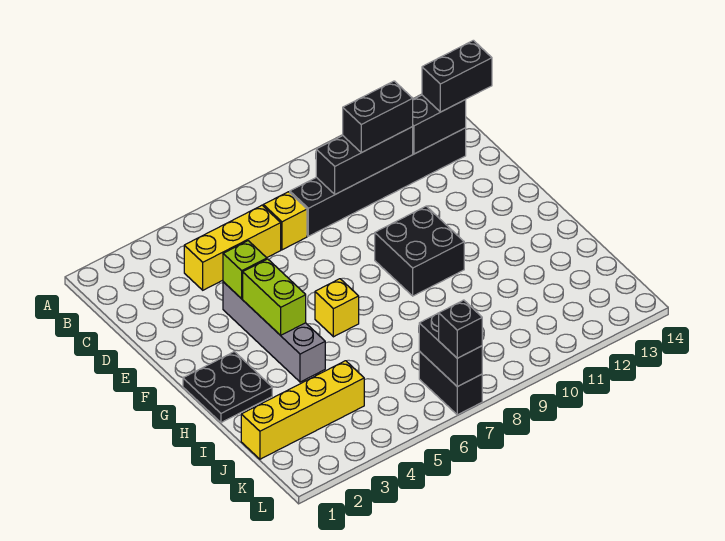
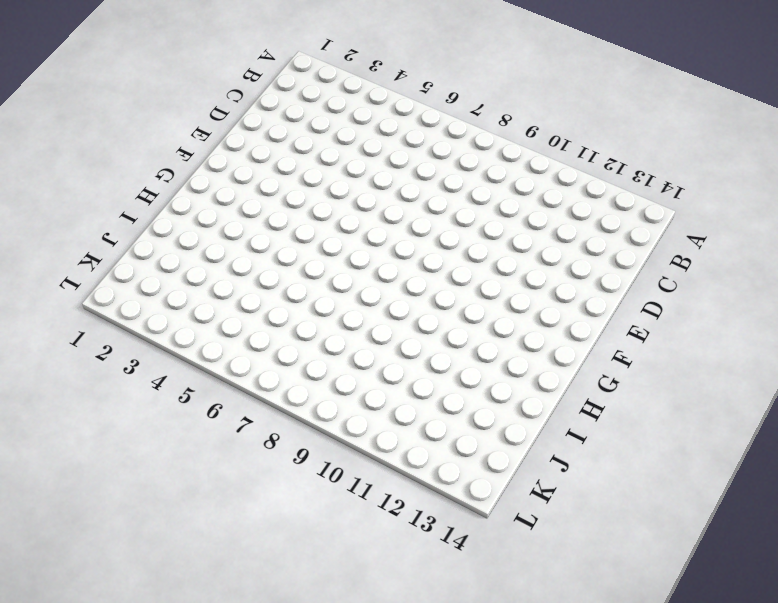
none -> yellow brick C4:C6 level 1
none -> yellow brick C7 level 1
none -> black brick C8:C13 level 1

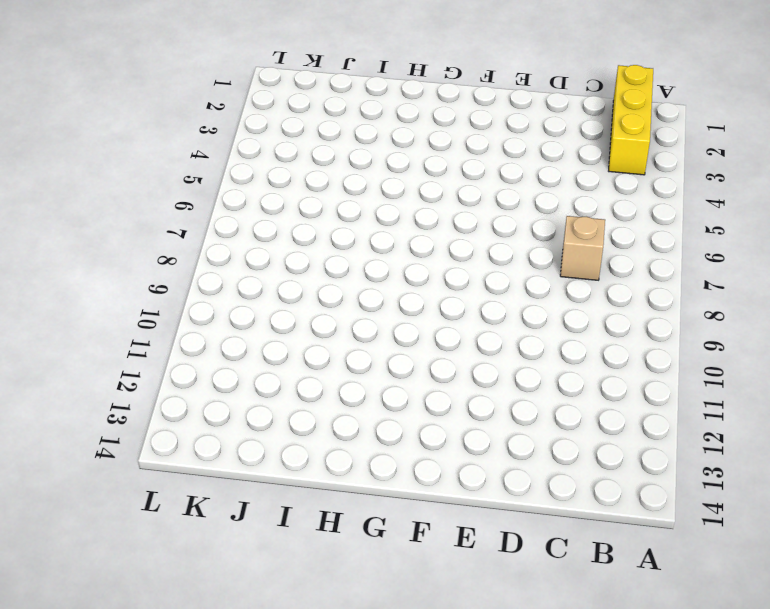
yellow brick B1:B3 level 1 -> yellow brick C4:C6 level 1
tan brick C7 level 1 -> yellow brick C7 level 1
none -> black brick C8:C13 level 1
none -> grey brick E4:H4 level 1
none -> black brick F9:G10 level 1

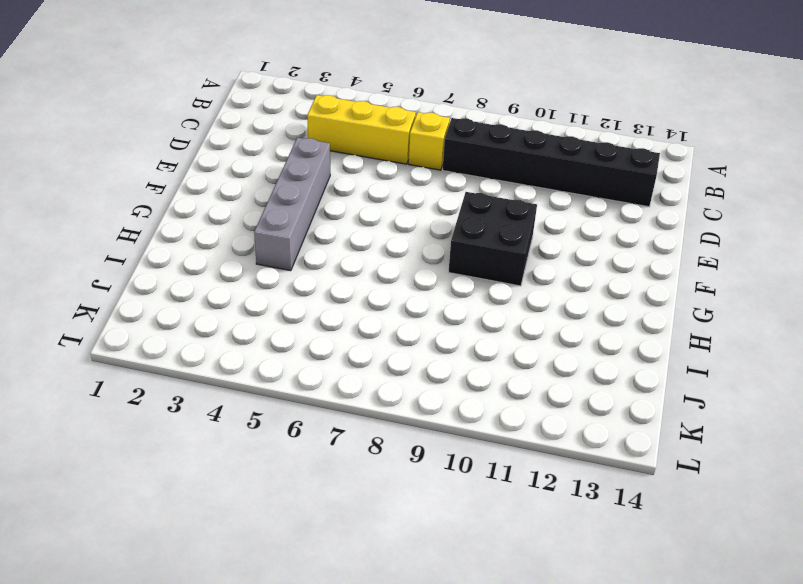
none -> black plate G1:H2 level 1
none -> yellow brick G6 level 1
none -> yellow brick J1:J4 level 1

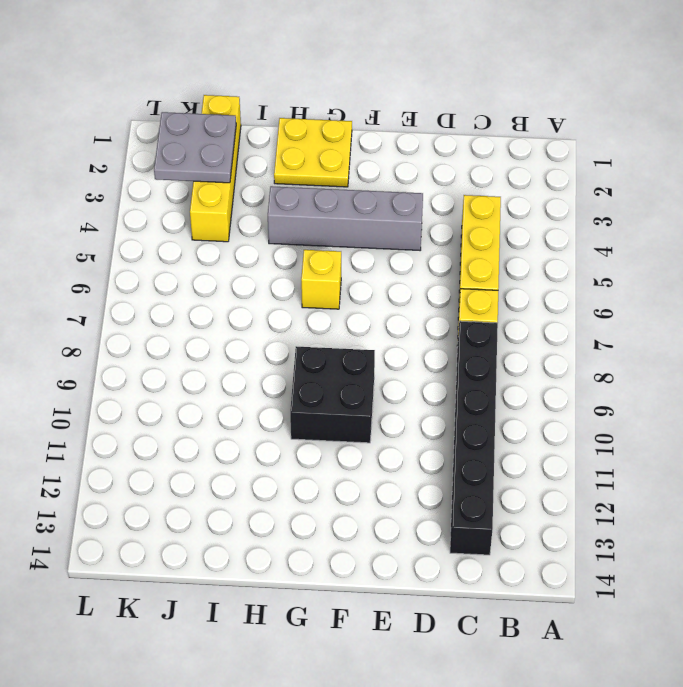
yellow plate G1:H2 level 1 -> black plate G1:H2 level 1
grey plate J2:K3 level 2 -> none
none -> black brick K7:L7 level 1
none -> black brick C9:C11 level 2
none -> black brick C12:C13 level 2

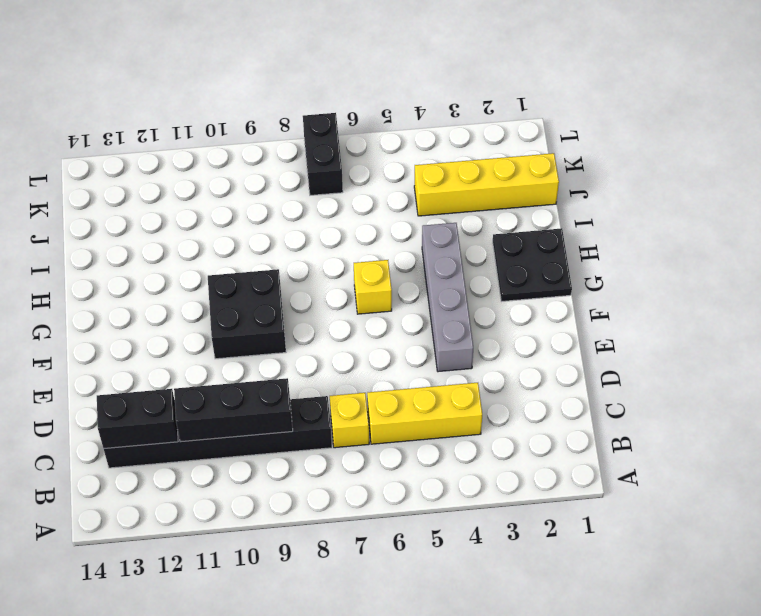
none -> lime brick E4 level 2
none -> lime brick F4:G4 level 2
none -> black brick K7:L7 level 2

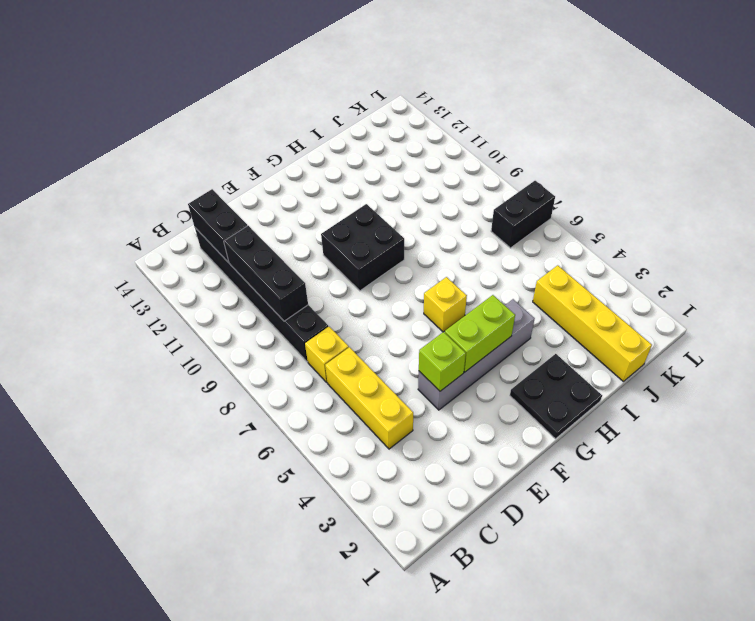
none -> black brick K7:L7 level 2
none -> black brick C10:C11 level 3
none -> black brick C13:C14 level 3

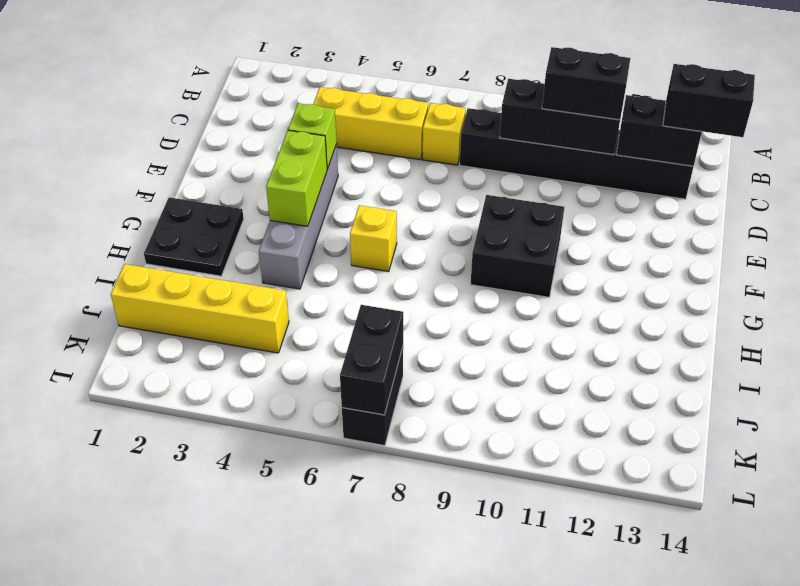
none -> black brick L7 level 3

